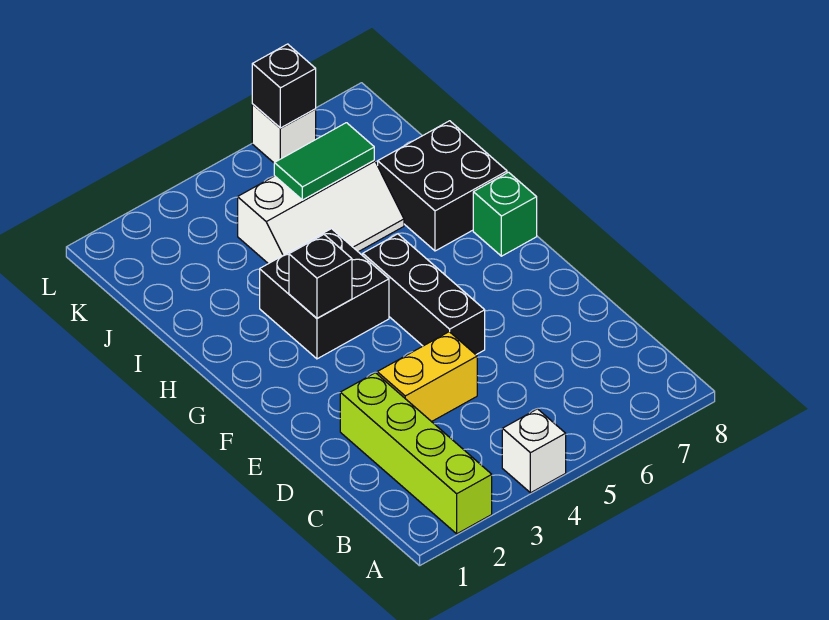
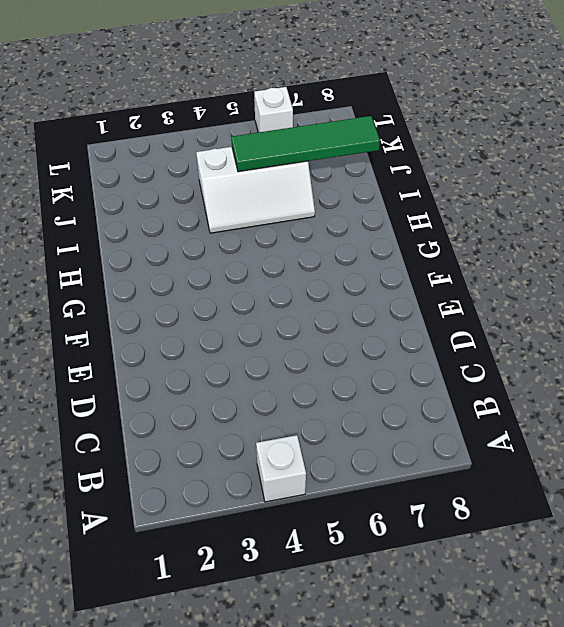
green tile J5:J8 level 2 -> green tile J5:J6 level 2
none -> lime brick A2:D2 level 1
none -> yellow brick D3:D4 level 1
none -> black brick E5:G5 level 1

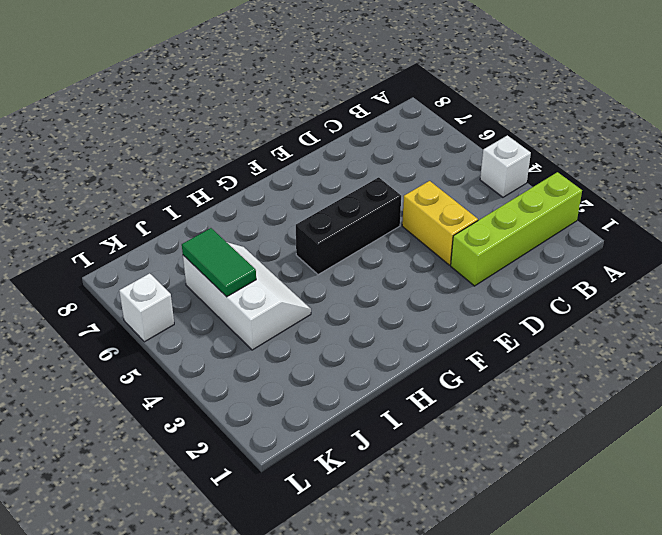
none -> black brick G3:H4 level 1
none -> green brick G8 level 1
none -> black brick H7:I8 level 1

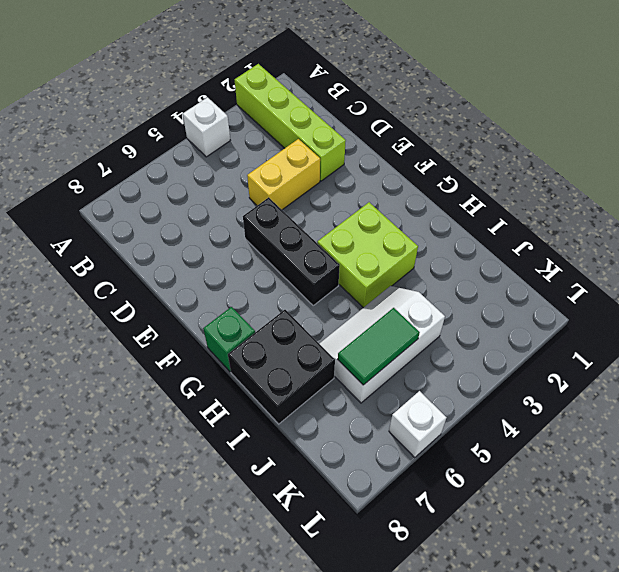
lime brick G3:H4 level 1 -> black brick G3:H4 level 1
none -> black brick G3 level 2
none -> black brick L6 level 2

